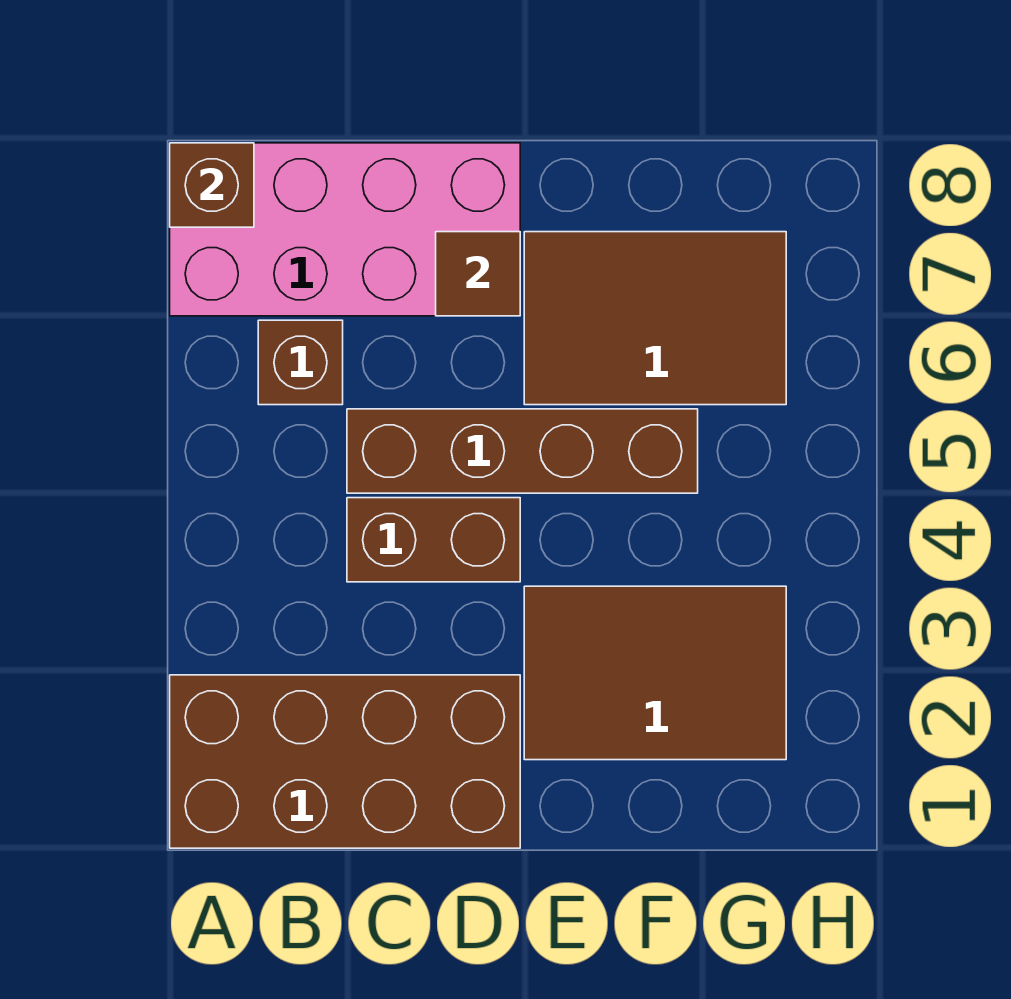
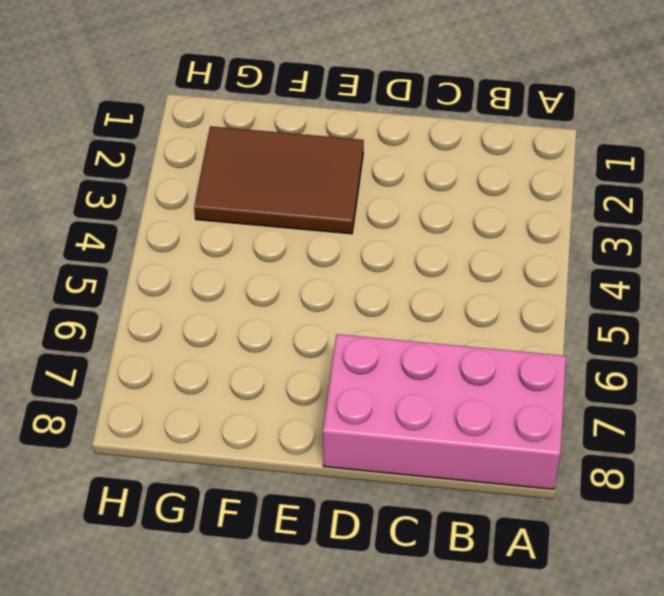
none -> brown brick A1:D2 level 1
none -> brown brick B6 level 1

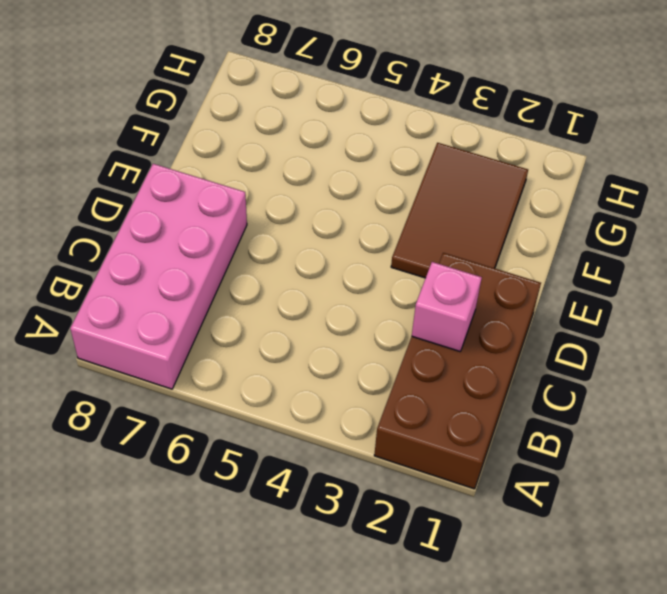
pink brick C2 level 2 -> none
none -> brown brick B6 level 1
none -> brown brick C4:D4 level 1

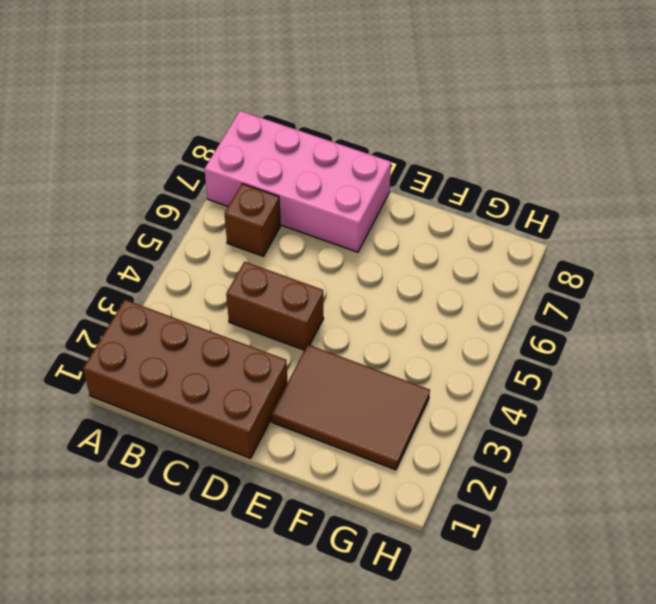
none -> brown brick C5:F5 level 1
none -> brown tile E6:G7 level 1

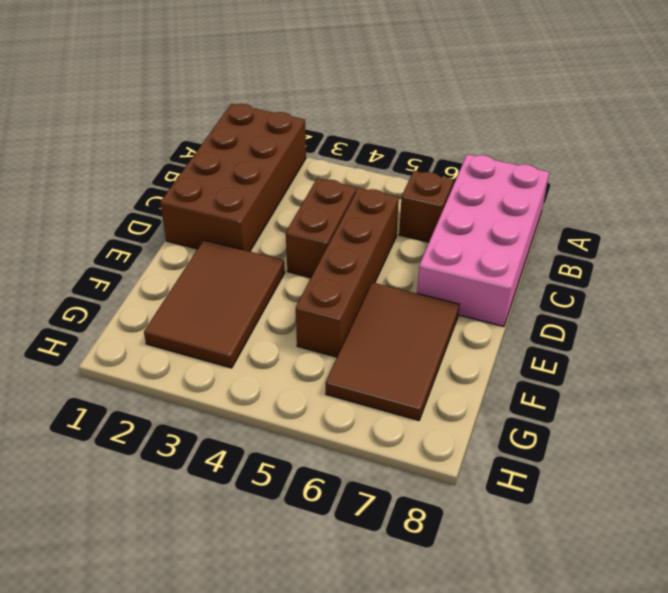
none -> brown brick A8 level 2
none -> brown tile D7 level 2

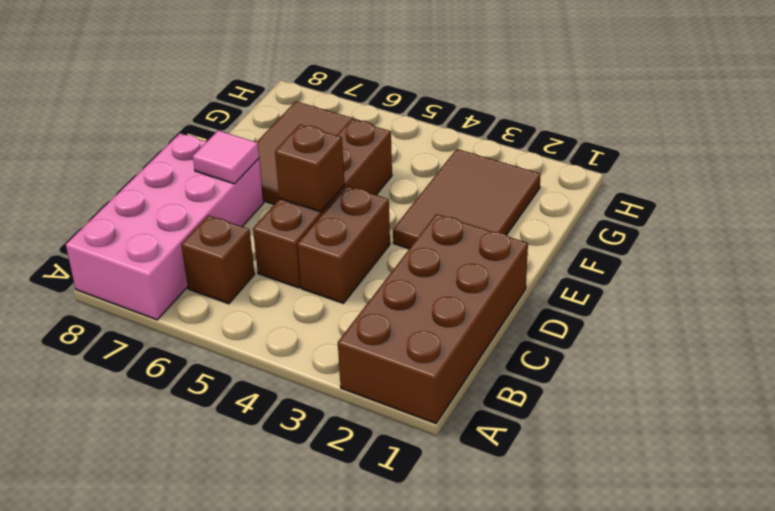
brown brick D5 level 2 -> brown brick A8 level 2
pink tile D7 level 2 -> brown tile D7 level 2

